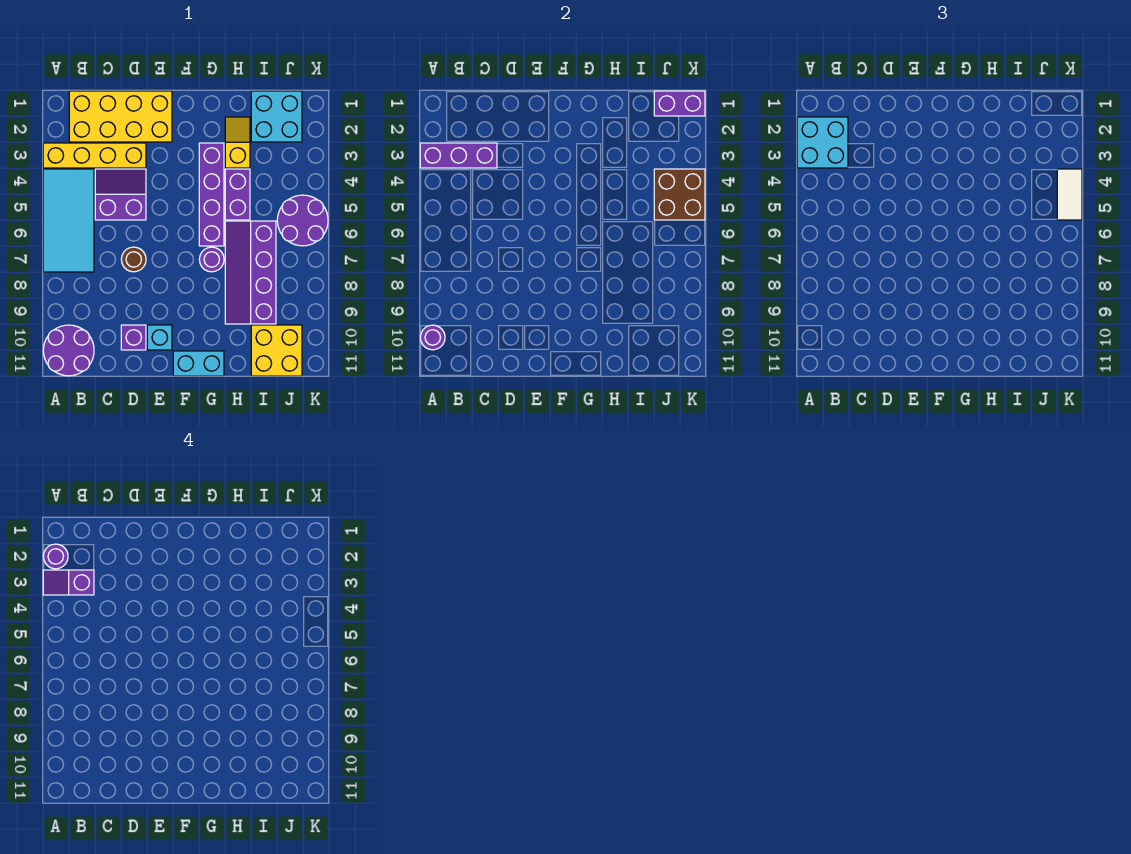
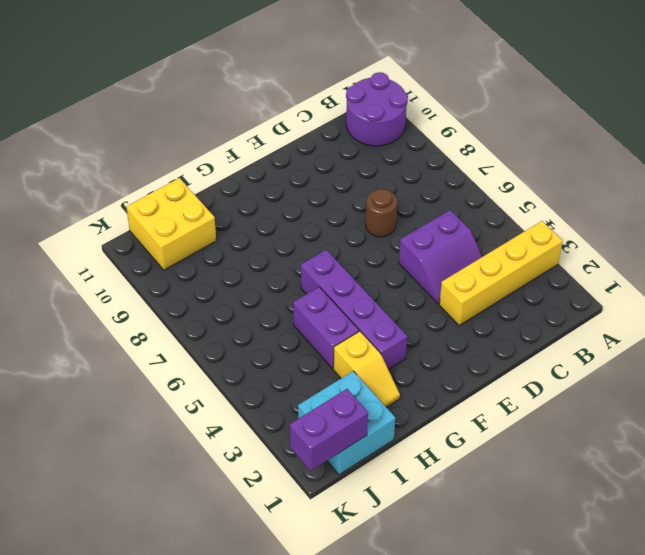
none -> cyan tile A4:B7 level 1
none -> yellow brick B1:E2 level 1
none -> purple brick D10 level 1

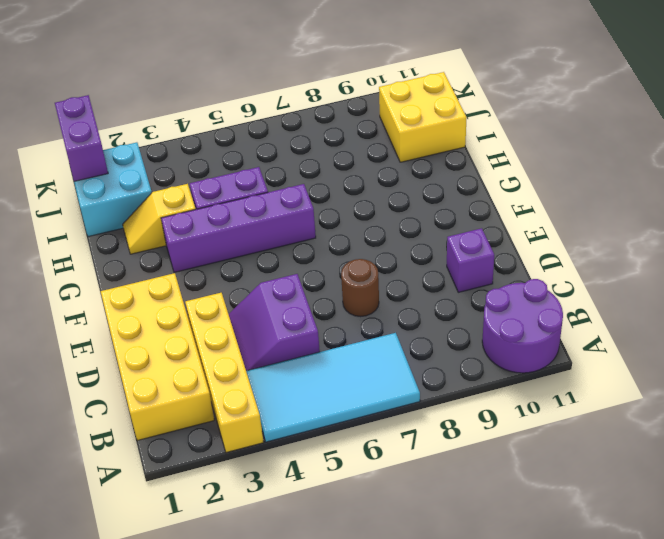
none -> cyan brick E10 level 1
none -> cyan brick F11:G11 level 1
none -> purple round brick G7 level 1

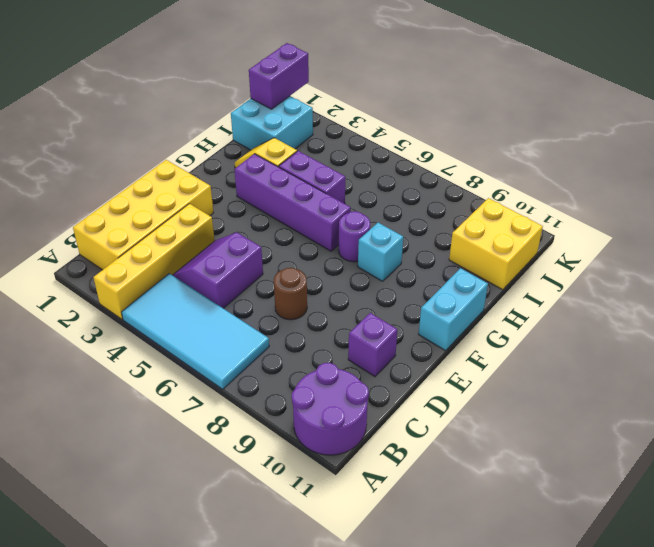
cyan brick G8 level 1 -> cyan brick E10 level 1
none -> purple slope H6:I9 level 1 top I
none -> purple round brick J5:K6 level 1
none -> purple brick A3:C3 level 2

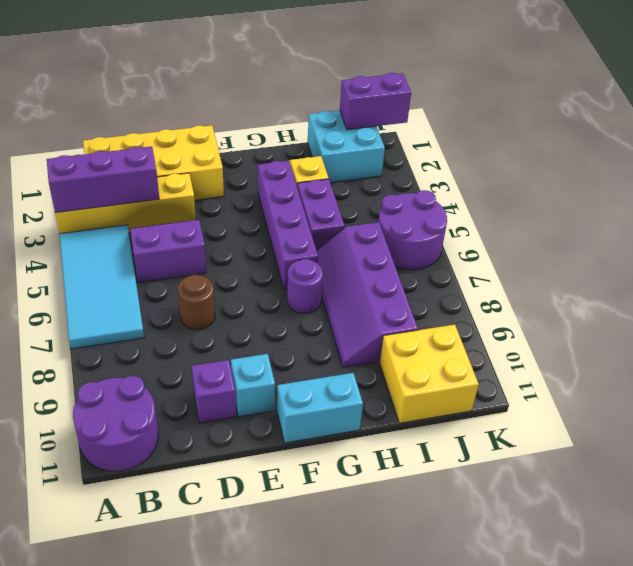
none -> purple round brick A10 level 2
none -> brown brick J4:K5 level 2
none -> cyan brick A2:B3 level 3

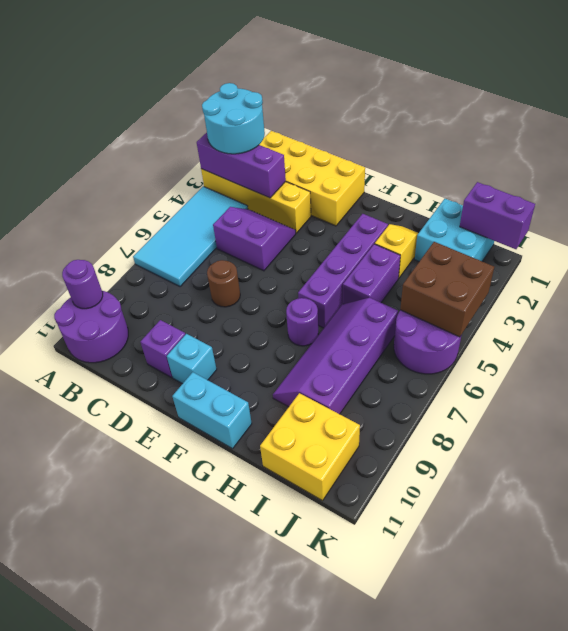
cyan round brick A2:B3 level 3 -> cyan brick A2:B3 level 3
none -> white tile K4:K5 level 3
none -> purple round brick A2 level 4
none -> purple slope A3:B3 level 4 top B

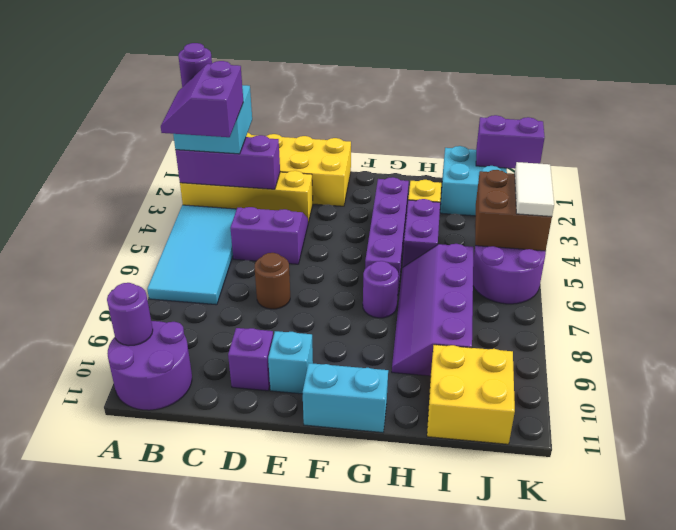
purple slope A3:B4 level 4 top B -> purple slope A3:B3 level 4 top B

